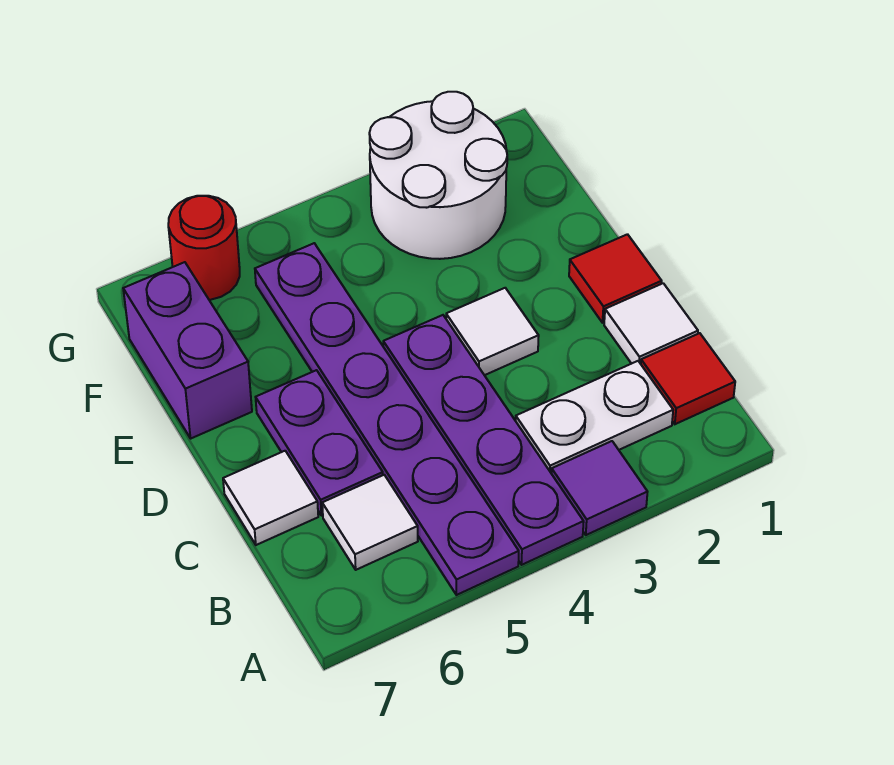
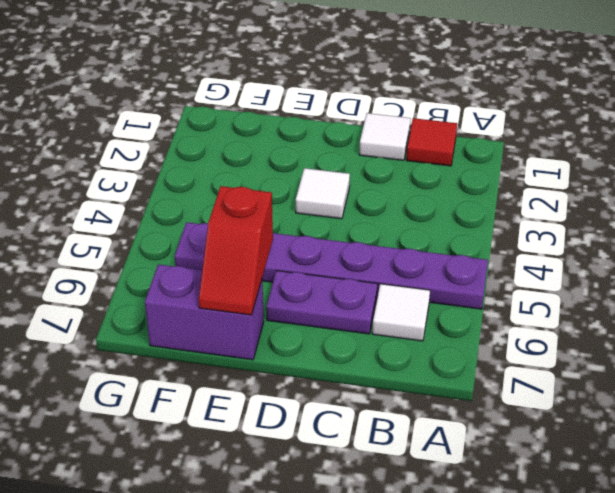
red slope E6:E7 level 2 top 6 -> none
none -> purple tile A3 level 1
none -> purple plate A4:D4 level 1
none -> white plate B2:B3 level 1

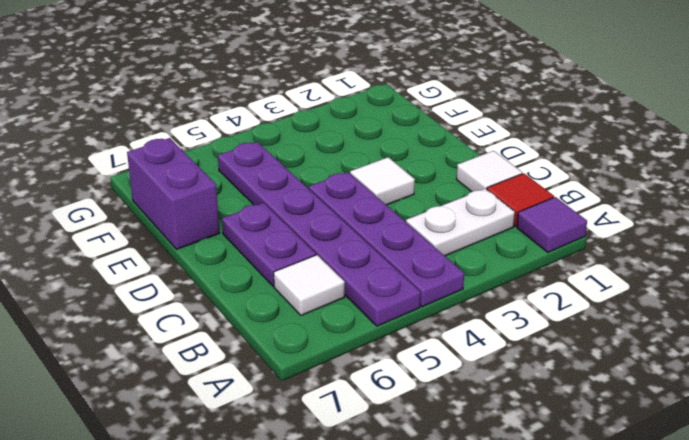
purple tile A1 level 1 -> purple tile A3 level 1
none -> white tile C7 level 1
none -> red tile D1 level 1
none -> white round brick F2:G3 level 1

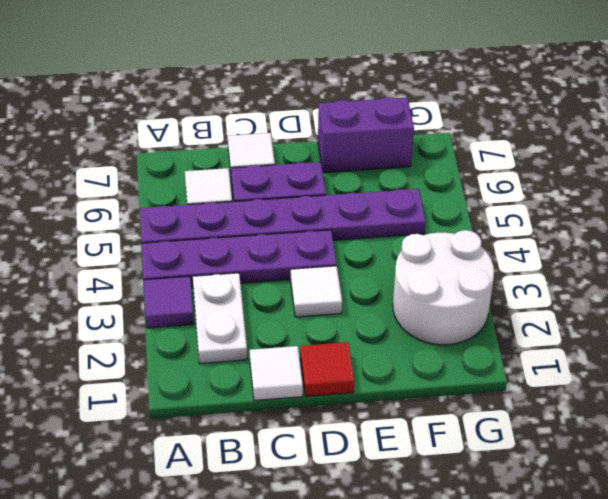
none -> red tile B1 level 1
none -> red round brick G6 level 1

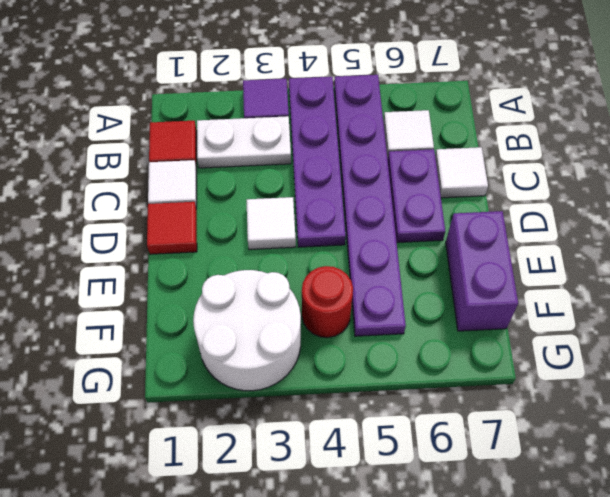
red round brick F4 level 1 -> red round brick G6 level 1

